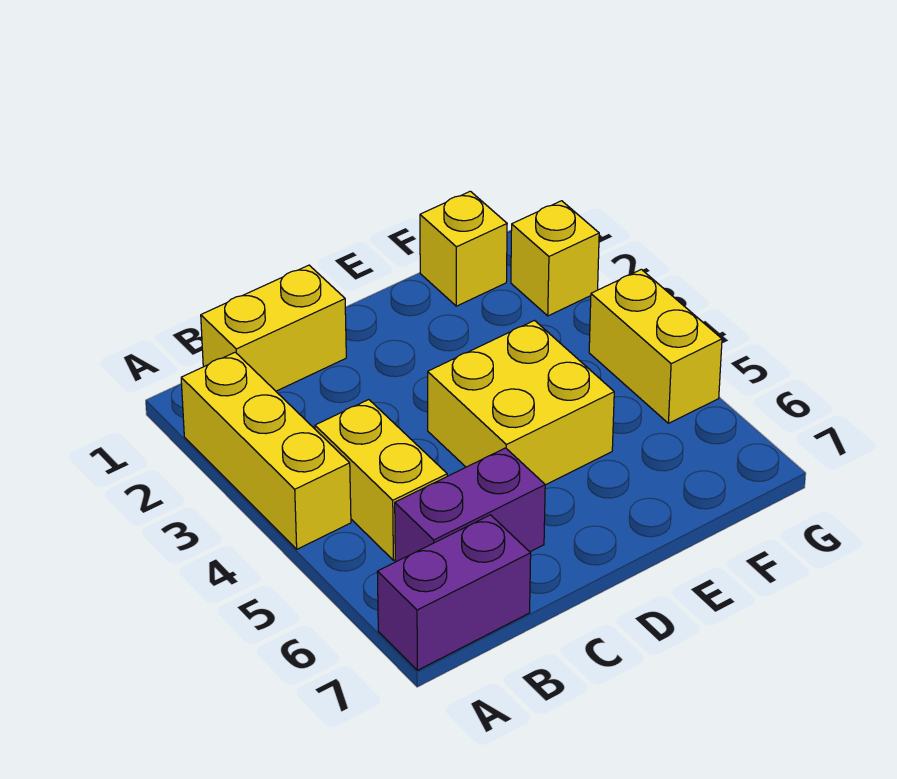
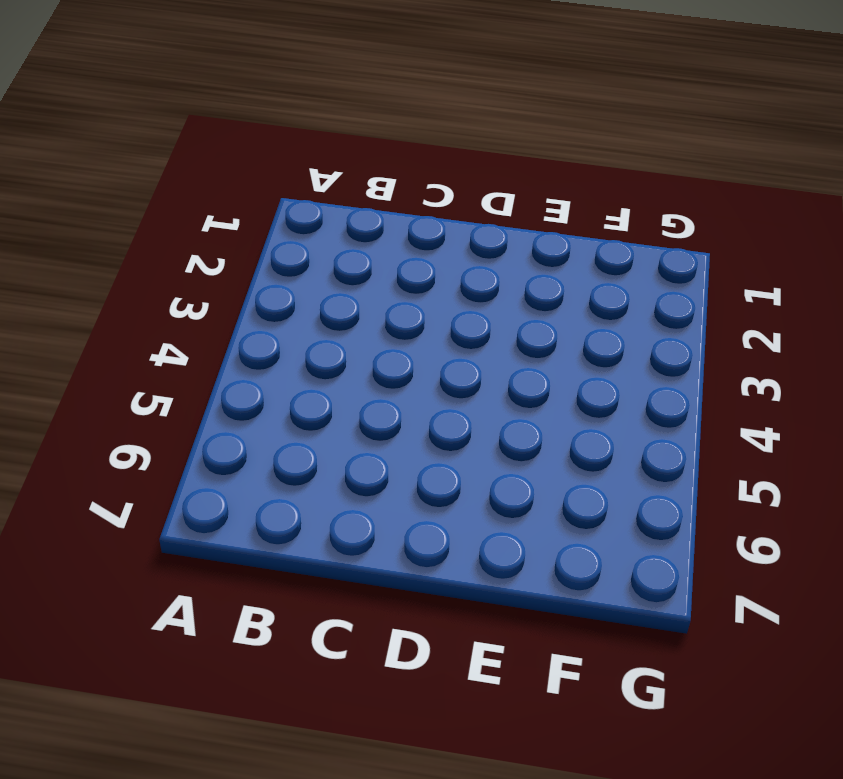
none -> yellow brick A2:A4 level 1
none -> purple brick A7:B7 level 1

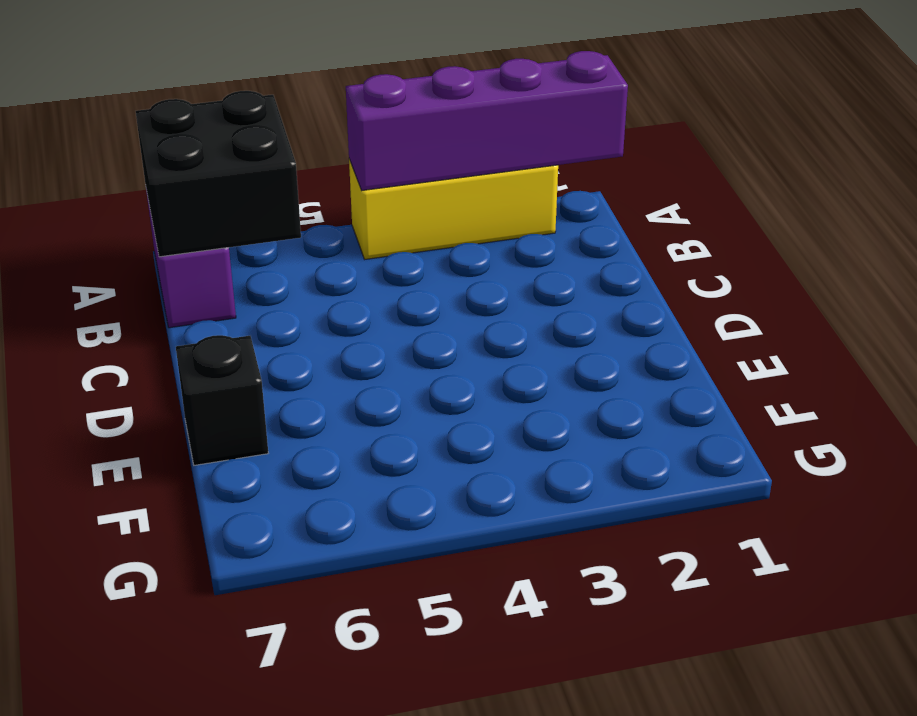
purple brick A1:A4 level 2 -> none
black brick A6:B7 level 2 -> none
black brick E7 level 1 -> none
none -> yellow brick B1:C1 level 1
none -> yellow brick B4:B5 level 1

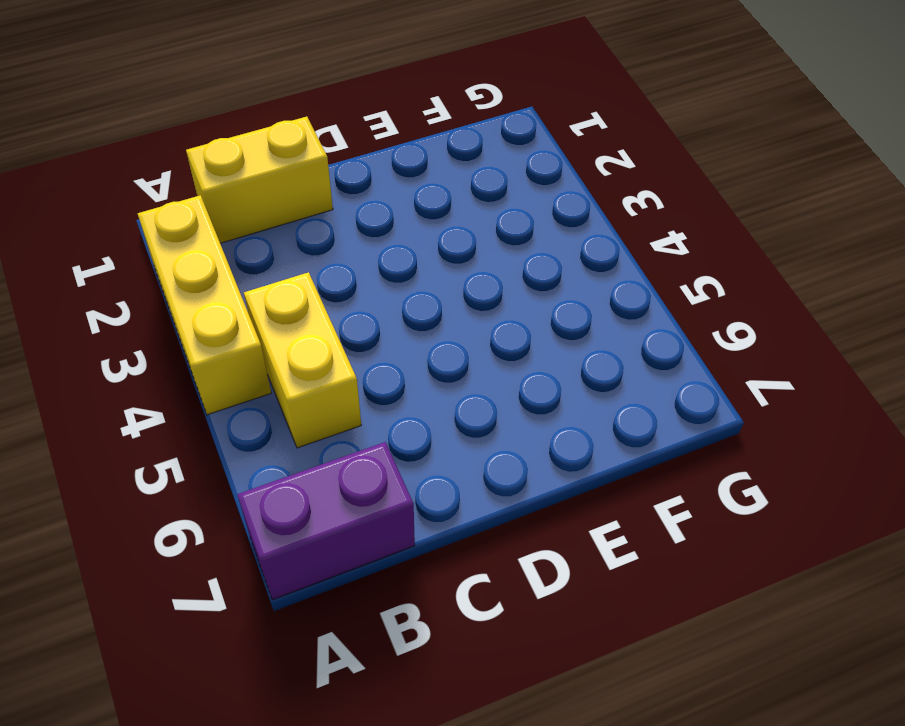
none -> purple brick B6:C6 level 1
none -> yellow brick D4:E5 level 1

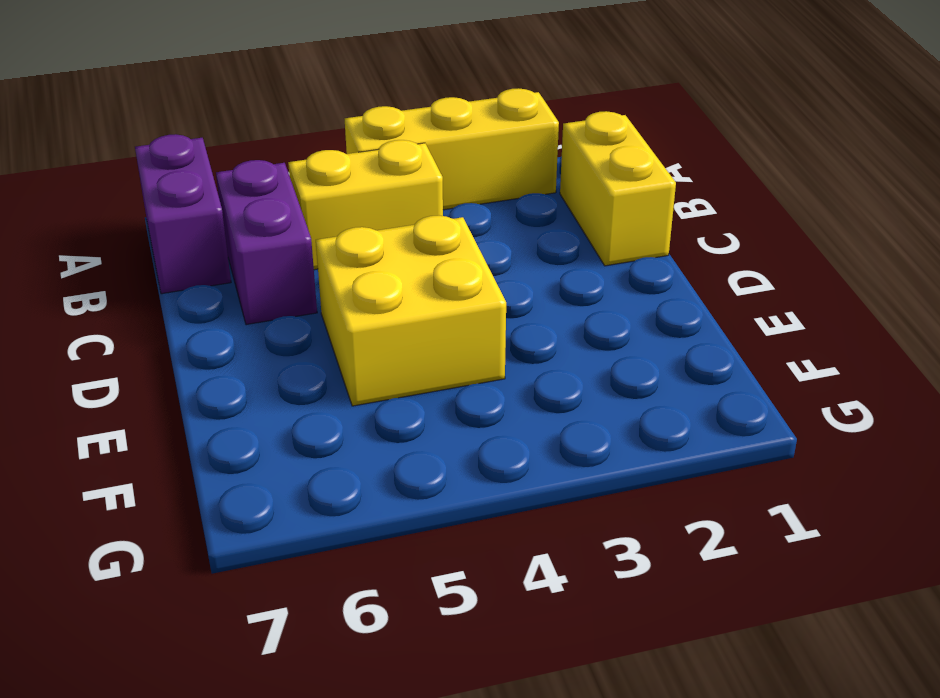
none -> yellow brick F1 level 1
none -> yellow brick G2 level 1

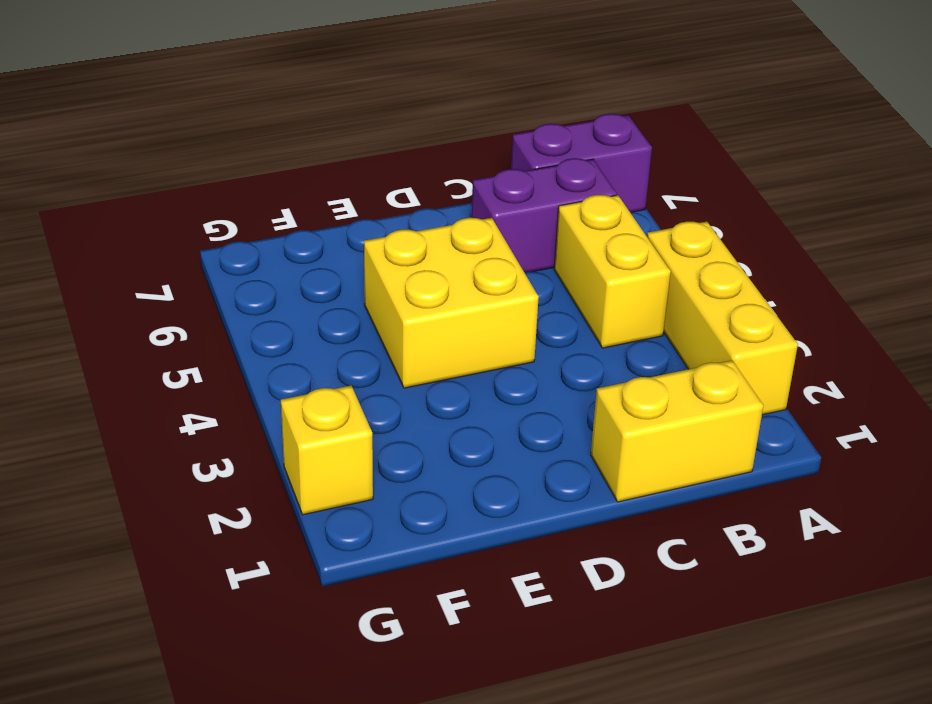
none -> yellow brick F1 level 1
none -> yellow brick G4:G5 level 1

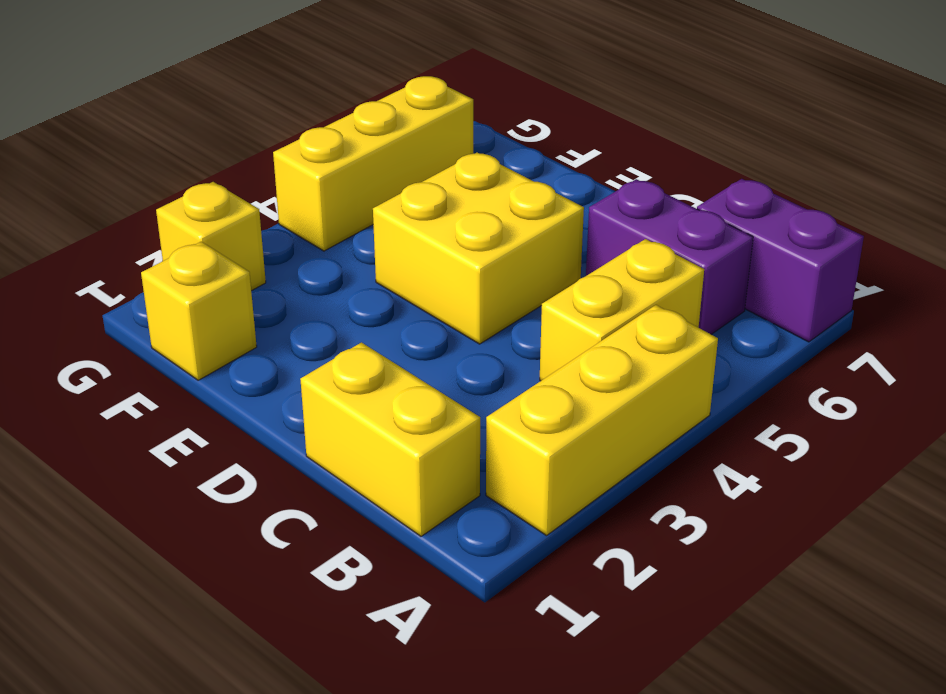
yellow brick G4:G6 level 1 -> yellow brick G4:G5 level 1

